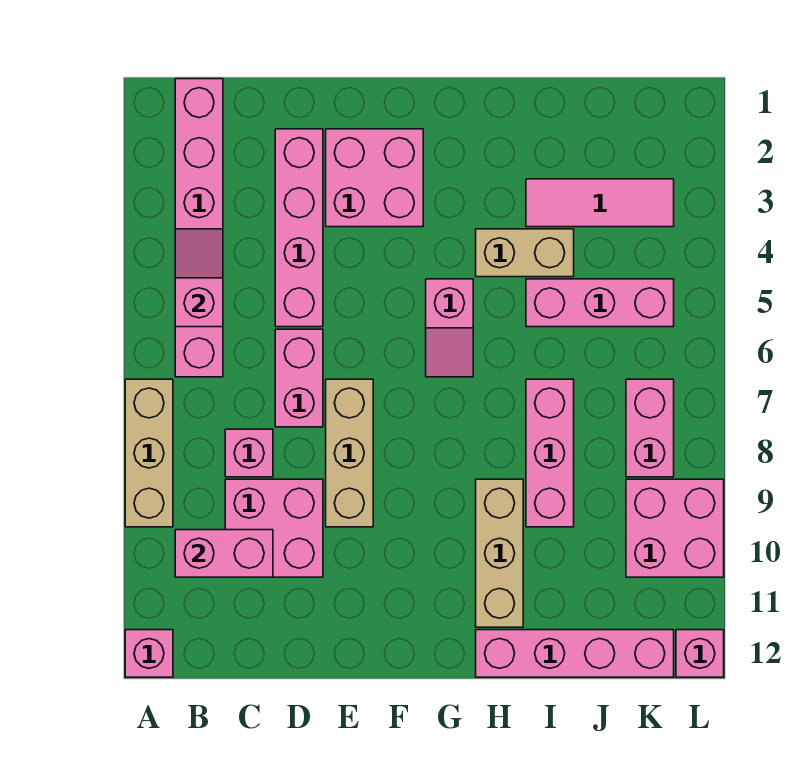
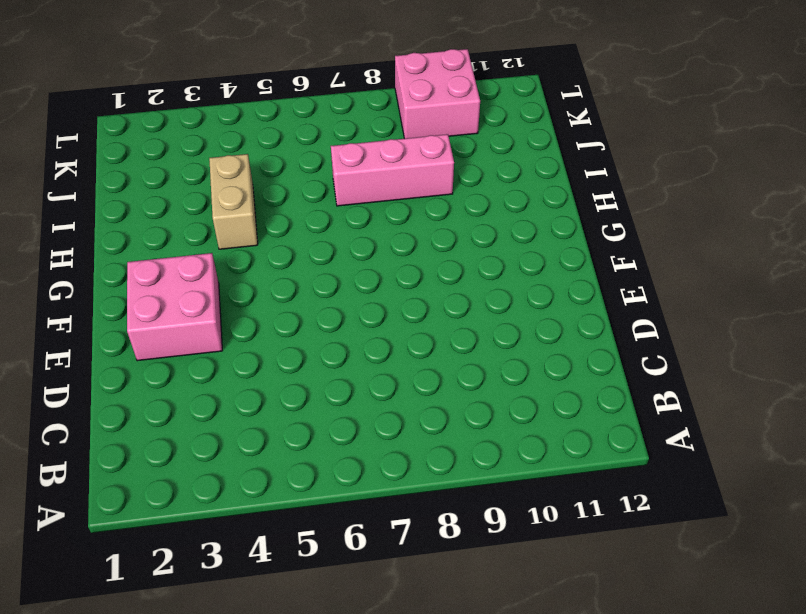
none -> tan brick A7:A9 level 1
none -> pink brick A12 level 1
none -> pink brick B1:B6 level 1

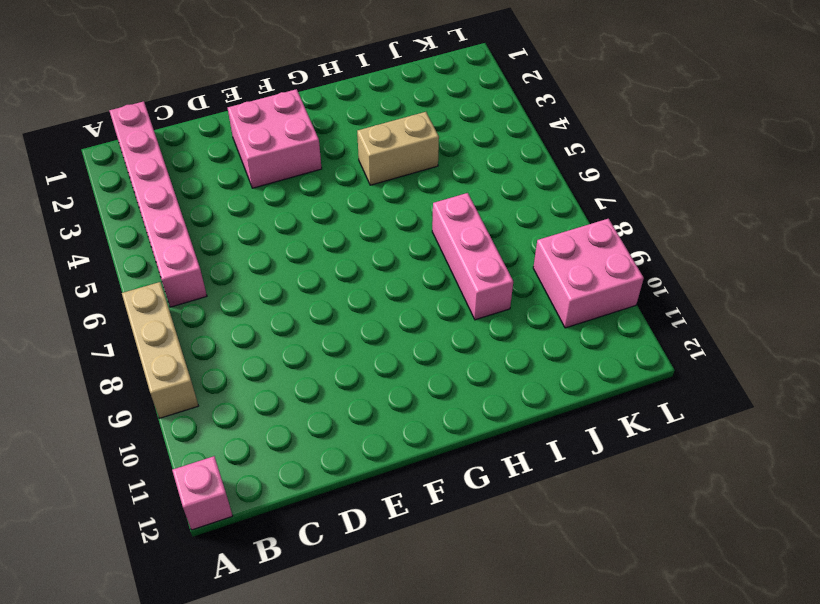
none -> pink brick C8 level 1
none -> pink brick C9:D10 level 1
none -> pink brick D2:D5 level 1

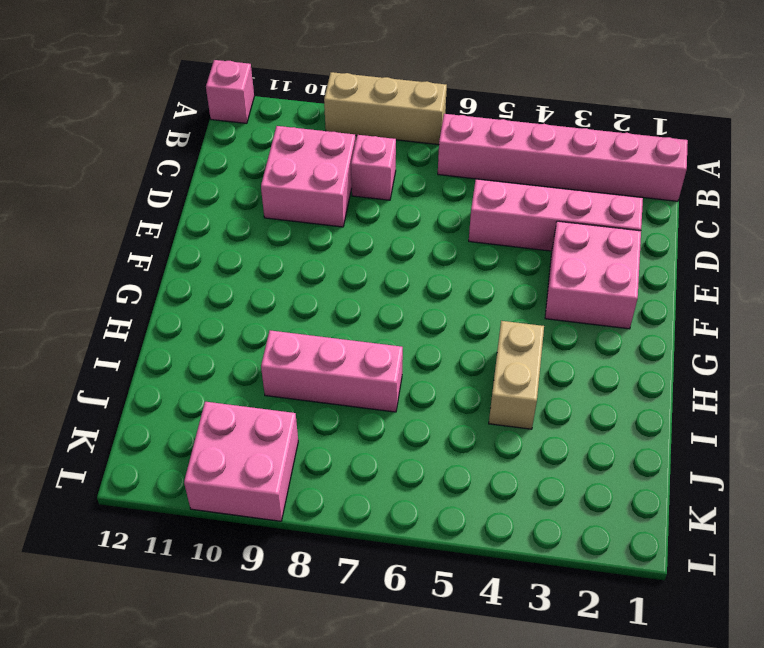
none -> pink brick D6:D7 level 1
none -> tan brick E7:E9 level 1
none -> pink slope G5:G6 level 1 top 5

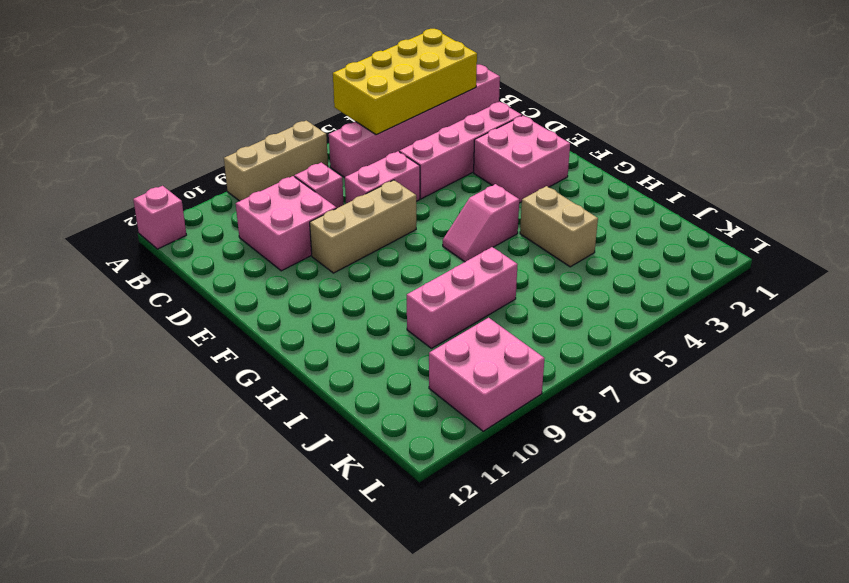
yellow brick A2:B5 level 2 -> pink slope B4:B5 level 2 top 5
none -> tan brick H9:H11 level 1
none -> pink brick H12:K12 level 1
none -> pink tile I3:K3 level 1

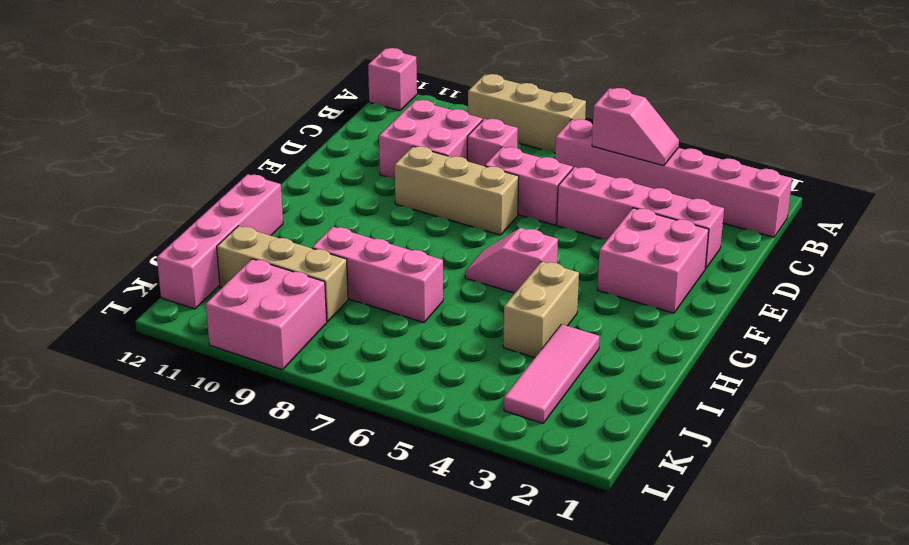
tan brick J9:J11 level 1 -> tan brick H9:H11 level 1
none -> pink brick I5:K5 level 1
none -> pink brick K7:K8 level 1
none -> pink brick L12 level 1

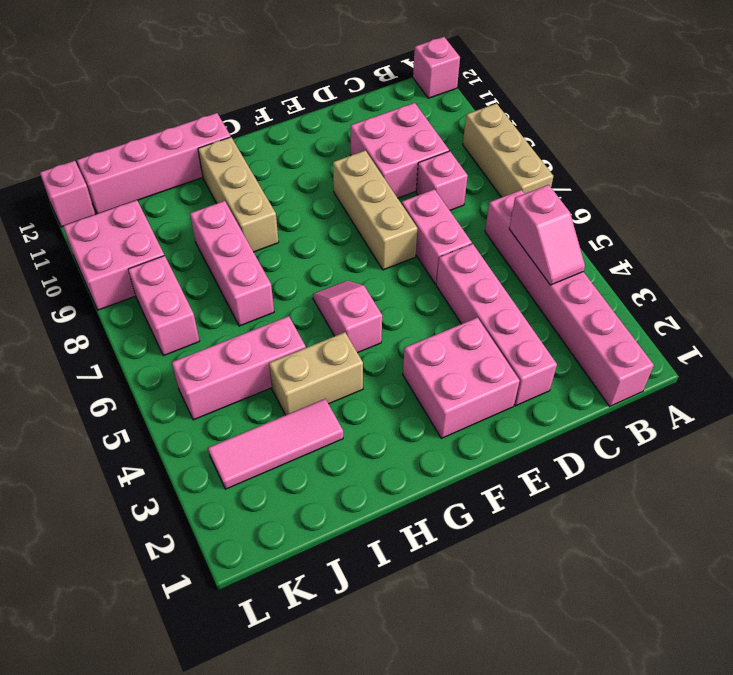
none -> pink brick B10:C10 level 2

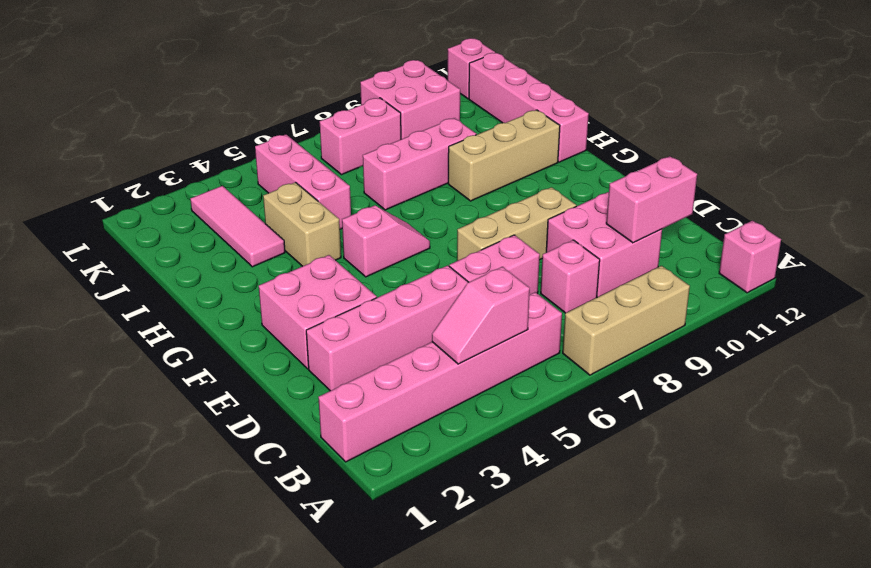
pink brick C10:C11 level 2 -> pink brick B10:C10 level 2

